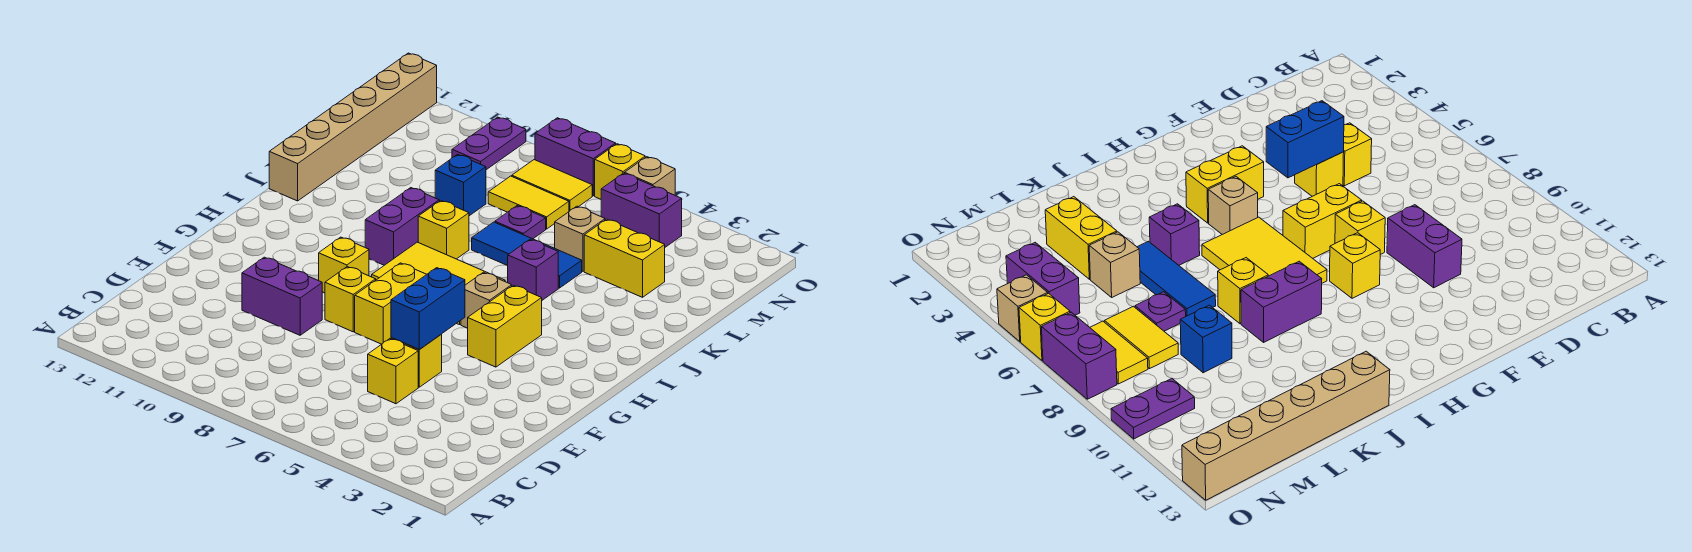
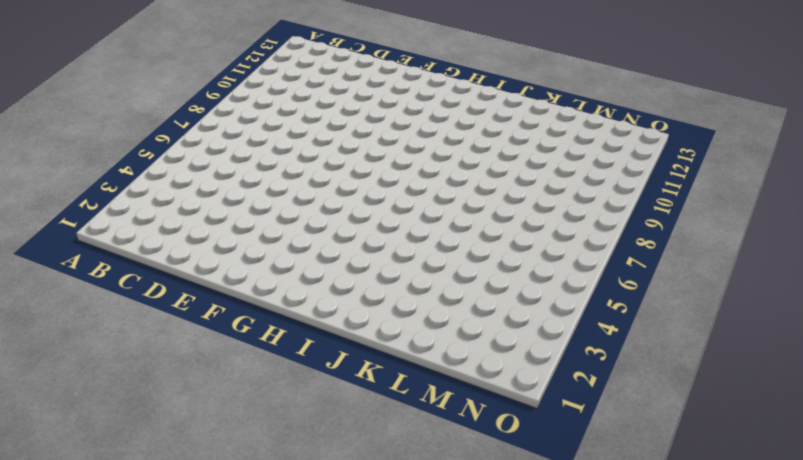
none -> yellow brick D5 level 1
none -> yellow brick E5 level 1
none -> purple brick E9:E10 level 1

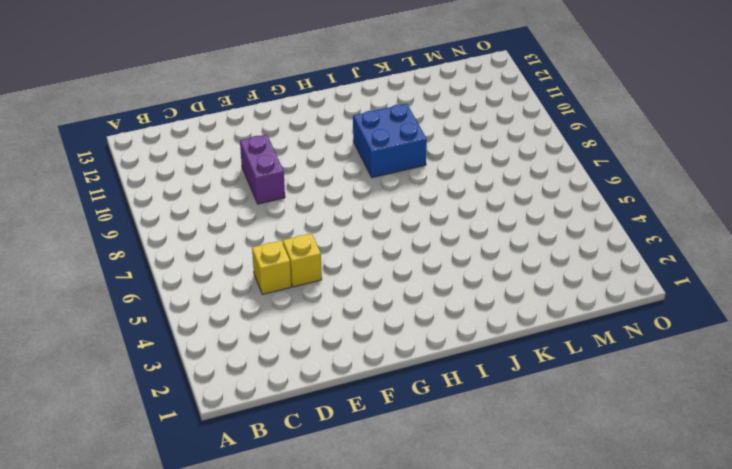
blue brick I9:J10 level 1 -> purple brick I9:J9 level 1
none -> yellow brick F7:G7 level 1
none -> yellow brick F8 level 1
none -> yellow brick G4:H4 level 1

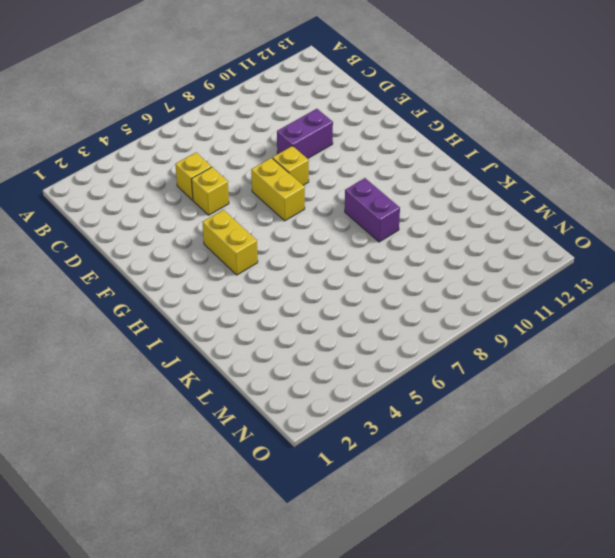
none -> yellow brick G9 level 1
none -> tan brick H5 level 1
none -> yellow tile H6:I8 level 1

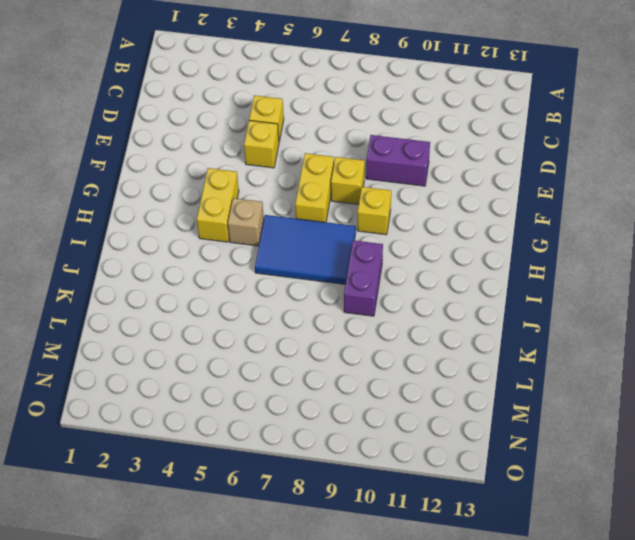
blue tile H6:I8 level 1 -> yellow tile H6:I8 level 1
none -> purple brick J5 level 1
none -> yellow brick J8 level 1
none -> tan brick J13:O13 level 1

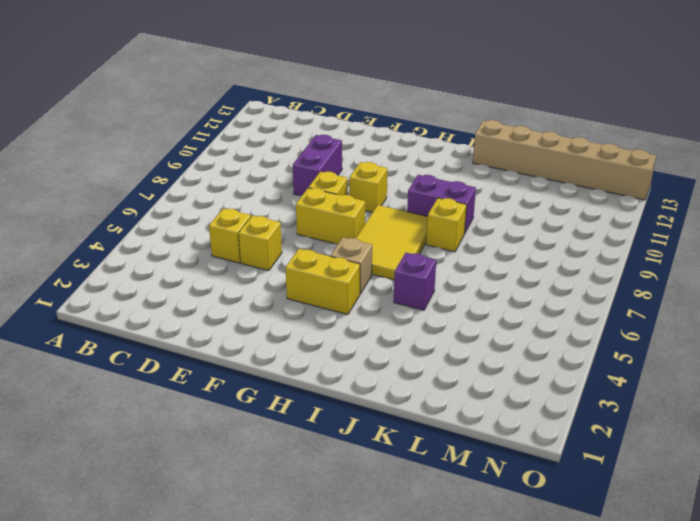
none -> blue tile K5:K7 level 1
none -> yellow brick L3:L4 level 1
none -> tan brick L5 level 1

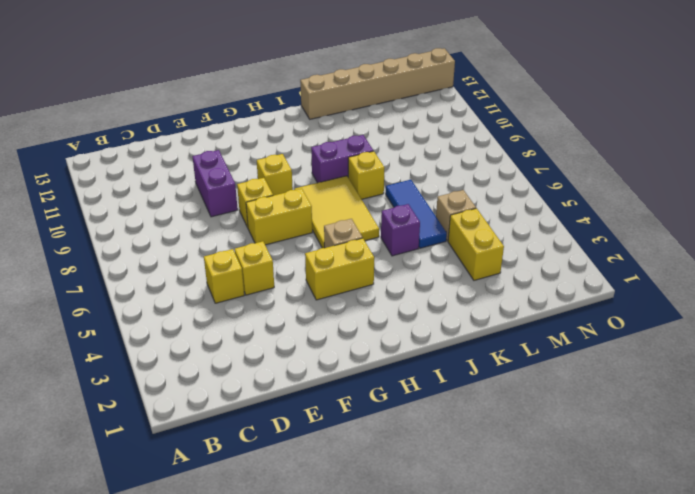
none -> purple plate L7 level 1
none -> blue brick L9 level 1
none -> yellow tile M7:M8 level 1

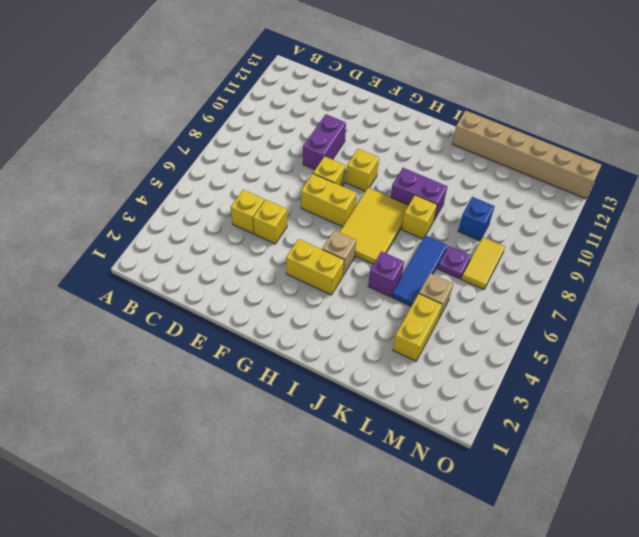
none -> purple brick N4:N5 level 1
none -> yellow tile N7:N8 level 1
none -> purple plate N10:O10 level 1

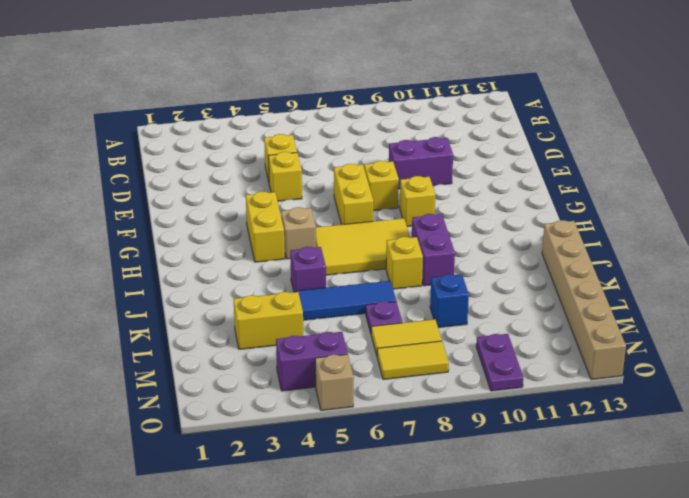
none -> tan brick L5 level 1
none -> yellow brick O6 level 1
none -> purple brick O7:O8 level 1

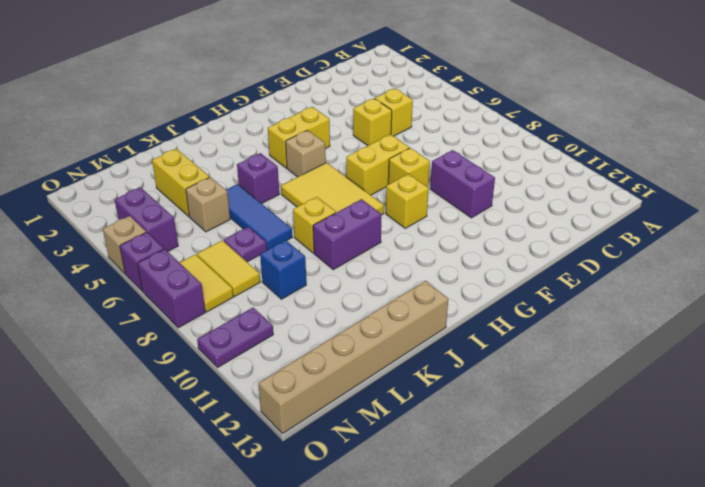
purple brick O6 level 1 -> yellow brick O6 level 1
none -> blue brick E5:F5 level 2

